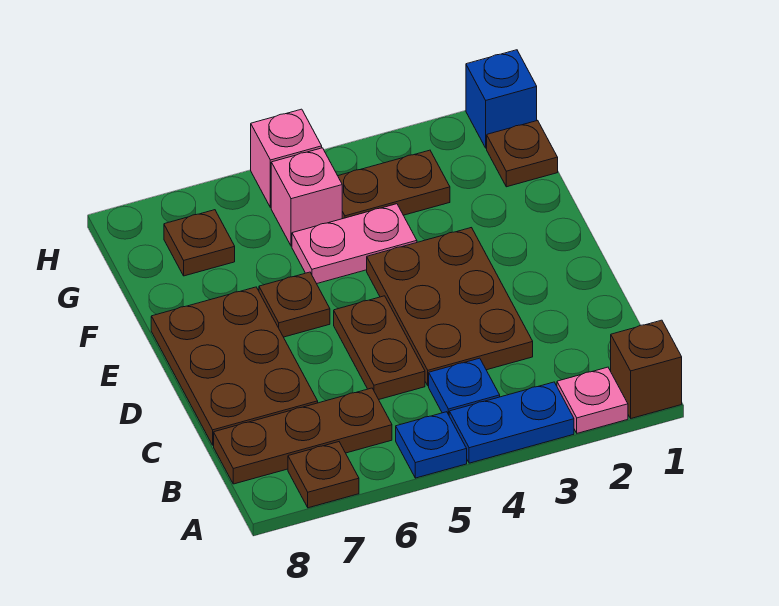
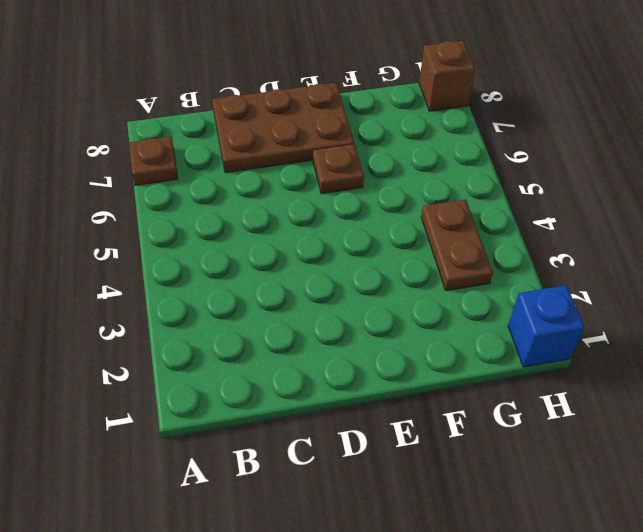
brown brick H8 level 1 -> brown brick A1 level 1
none -> pink plate A2 level 1
none -> blue plate A3:A4 level 1
none -> blue plate A5 level 1

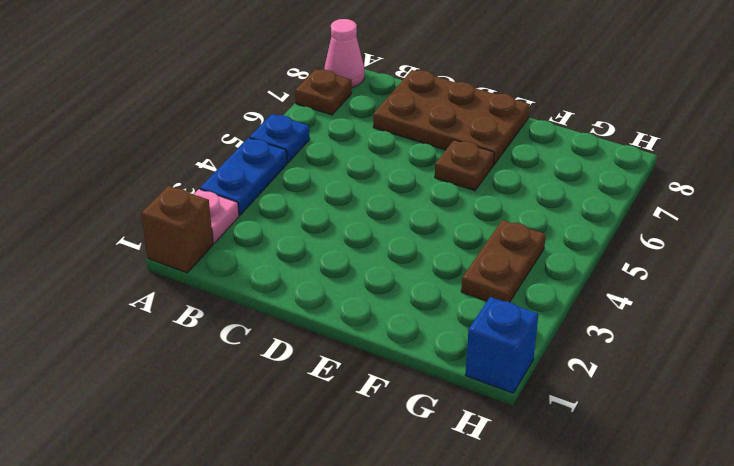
pink cone A8 level 1 -> none
none -> blue plate B4 level 1
none -> brown plate B6:B8 level 1
none -> brown plate C3:E4 level 1

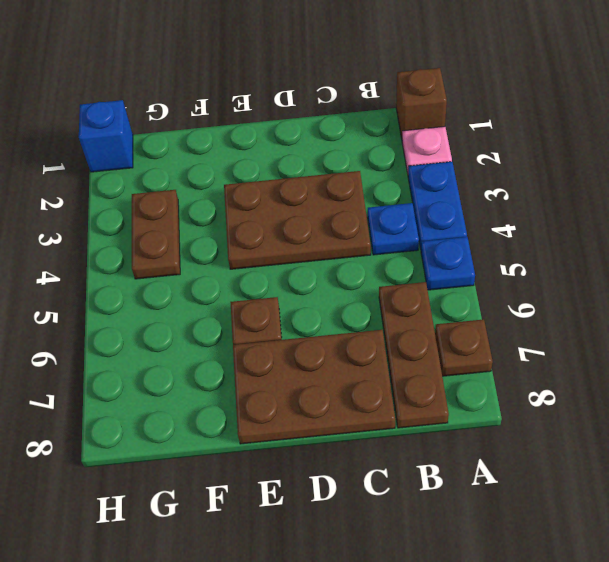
none -> brown plate C5:D5 level 1
none -> pink plate F4:F5 level 1
none -> brown plate G1 level 1

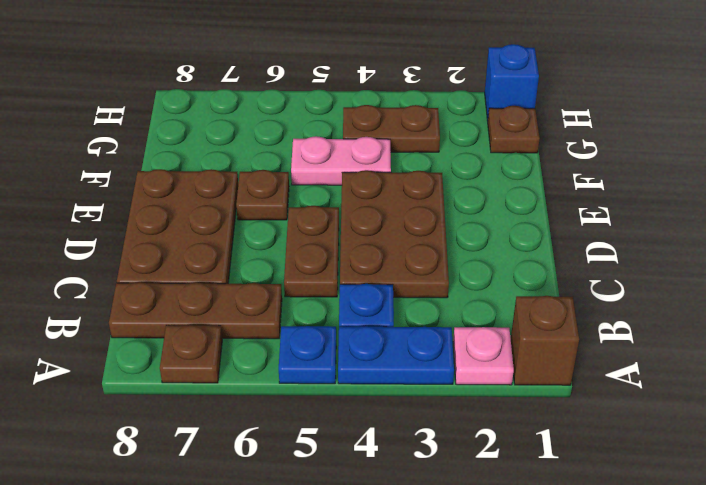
none -> pink brick G5 level 1
none -> brown plate G7 level 1
none -> pink brick H5 level 1

